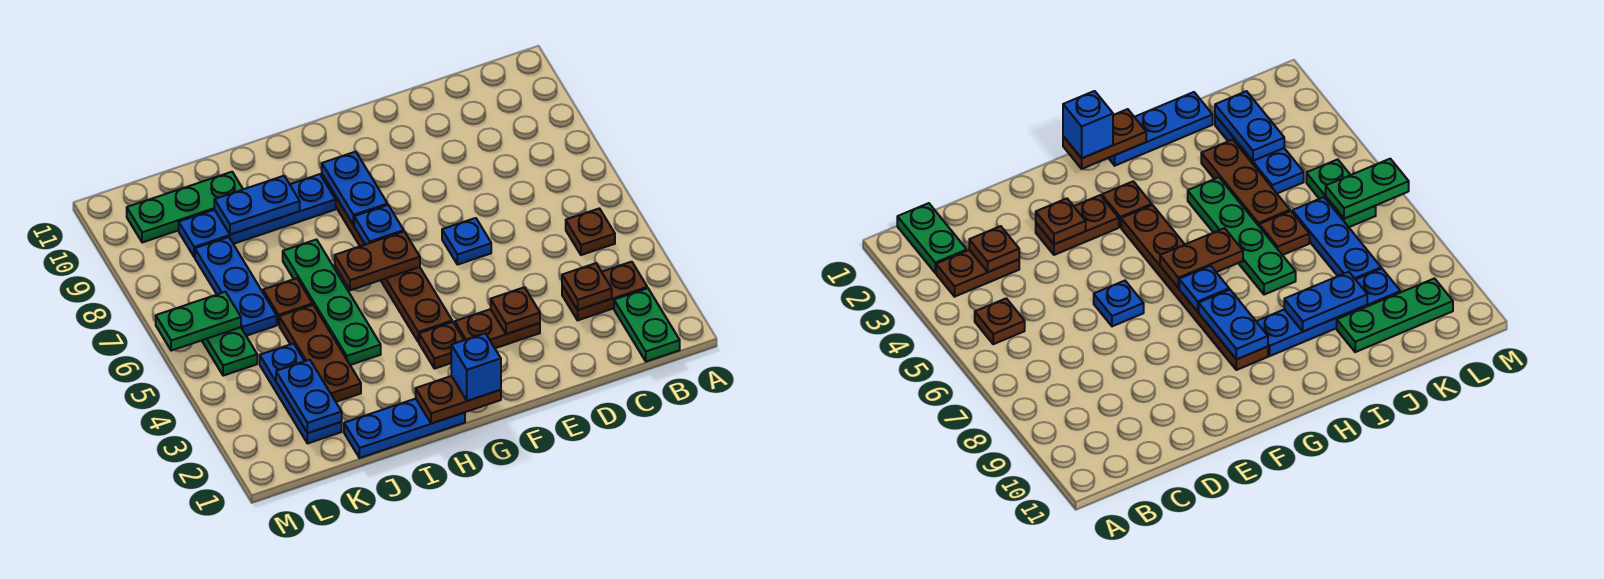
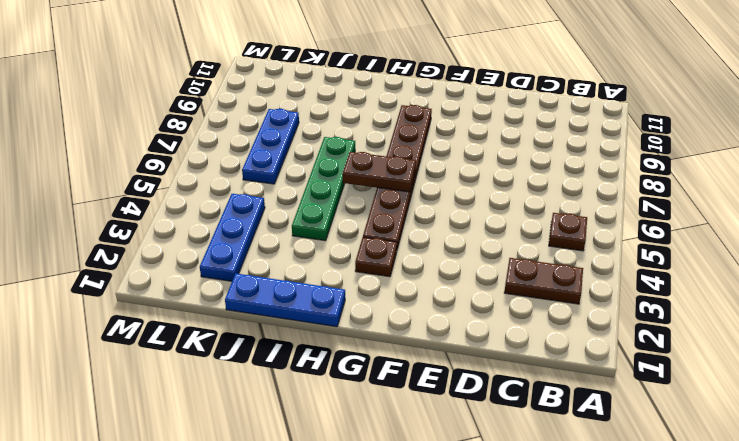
none -> green plate B1:B2 level 1
none -> brown plate E3:F3 level 1
none -> blue plate E6 level 1

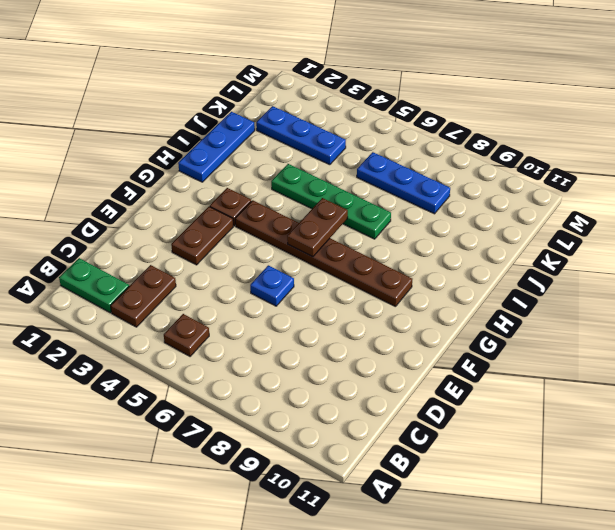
none -> blue plate H9:K9 level 1
none -> brown plate J3:J5 level 1
none -> brown plate J6 level 1

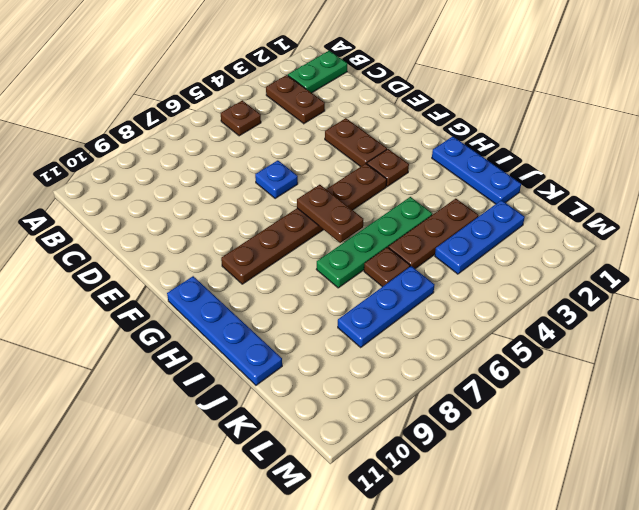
blue plate G11:J11 level 1 -> blue plate H9:K9 level 1
none -> green plate J10:L10 level 1
none -> green plate L5:L6 level 1
none -> brown plate C3 level 2

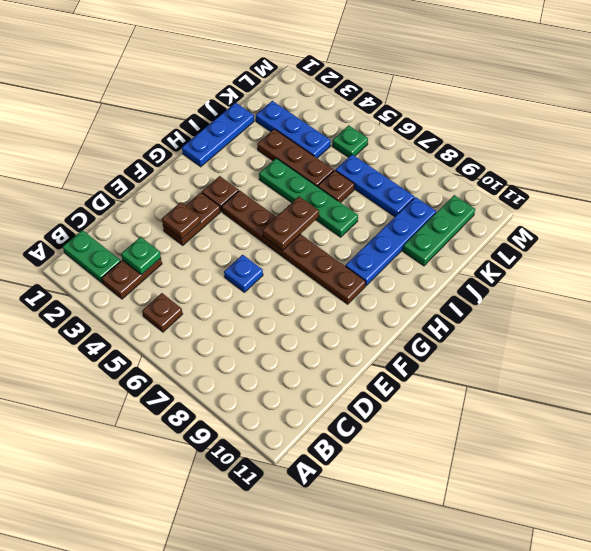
green plate C3 level 2 -> brown plate C3 level 2
green plate L5 level 1 -> green plate L5:L6 level 1
none -> brown plate G1:H1 level 2
none -> blue plate G7 level 2
none -> blue plate G8:G9 level 2

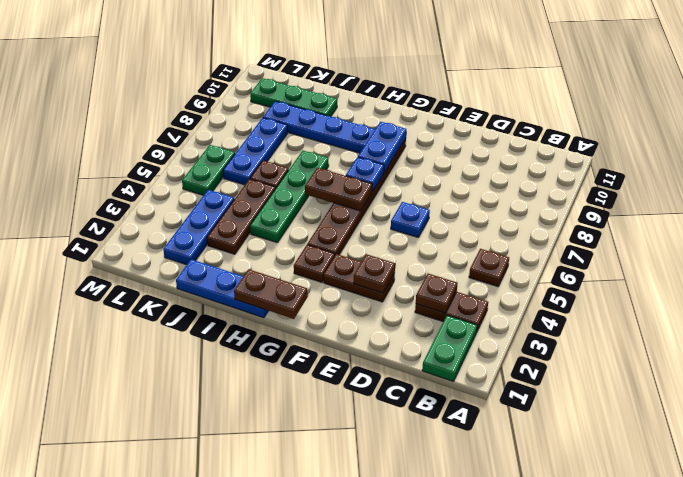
none -> blue plate I9:J9 level 2
none -> blue plate K2:K3 level 2
none -> green plate L6:M6 level 2

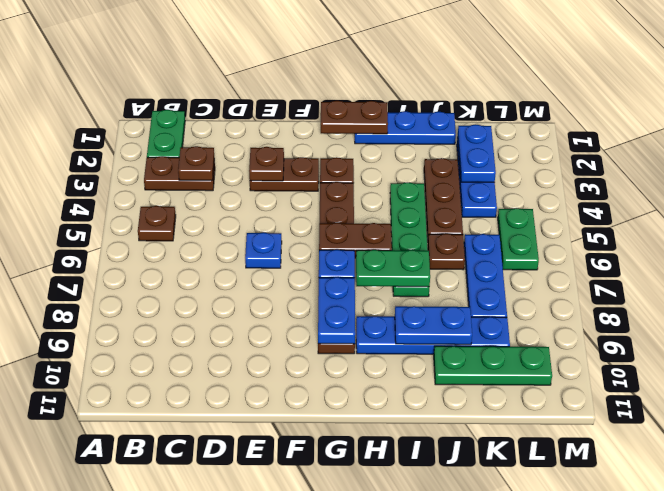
green plate H7:I7 level 2 -> green plate L6:M6 level 2
none -> blue brick G1 level 3

